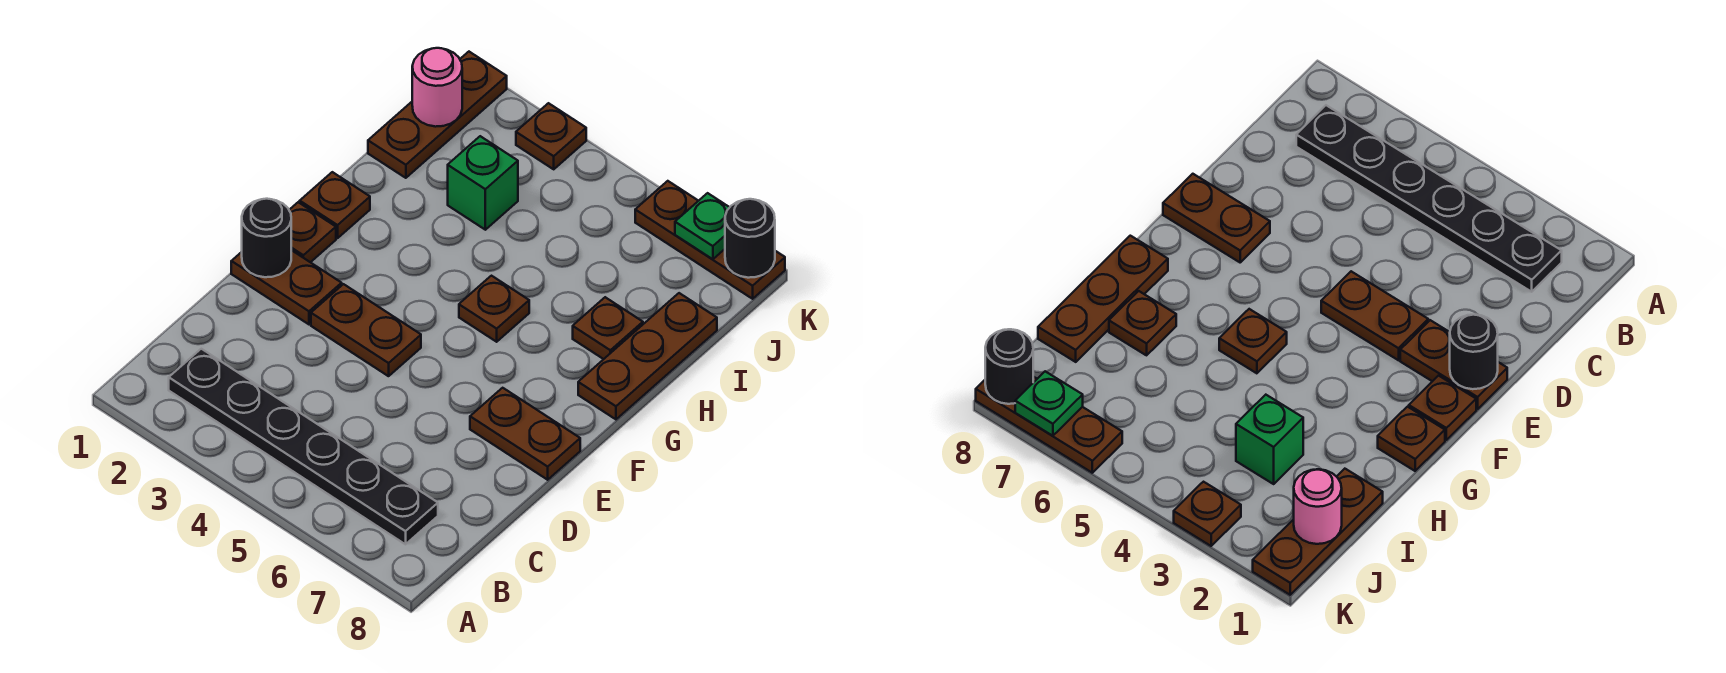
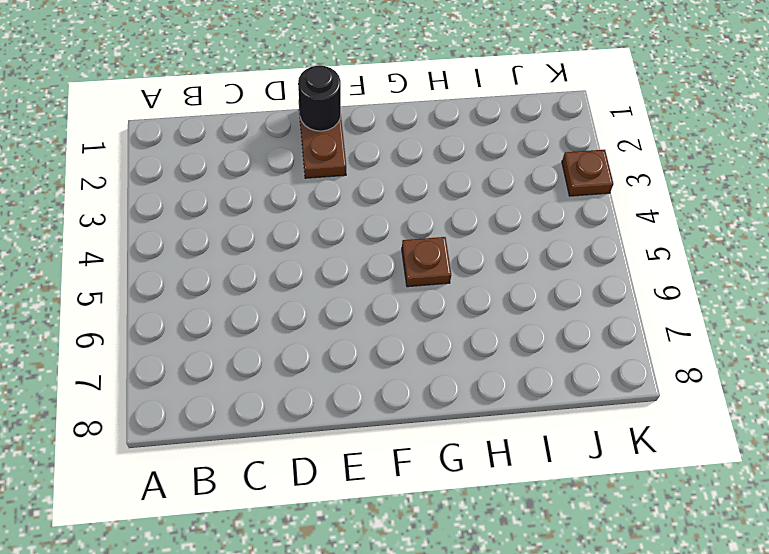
none -> black plate B2:B7 level 1
none -> brown plate E3:E4 level 1
none -> brown plate E7:E8 level 1

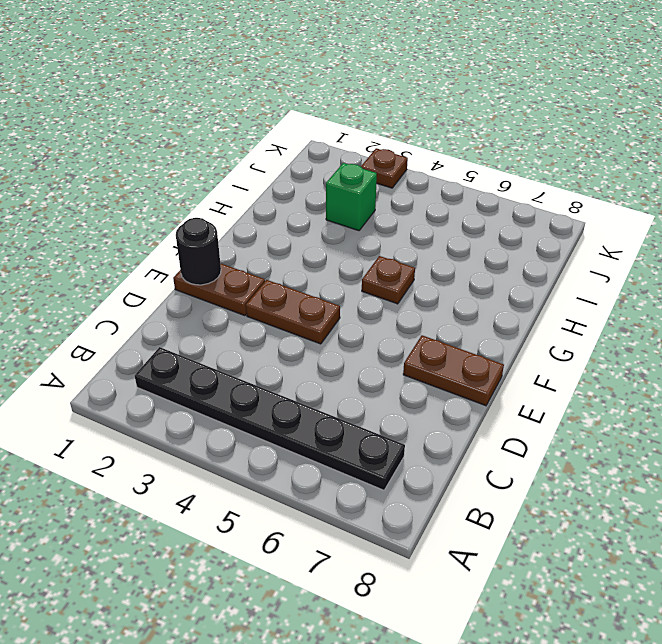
none -> brown plate F1 level 1
none -> brown plate G1 level 1
none -> brown plate G8:I8 level 1

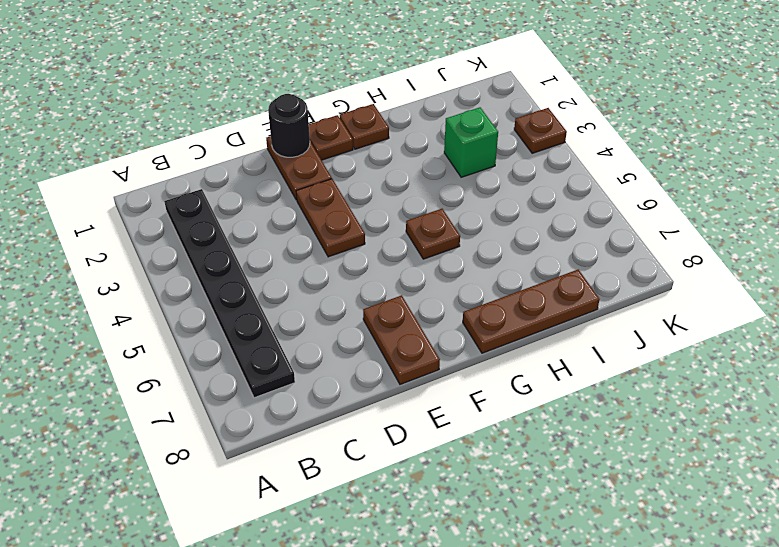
none -> brown plate H7 level 1
none -> brown plate I1:K1 level 1
none -> brown plate K6:K8 level 1

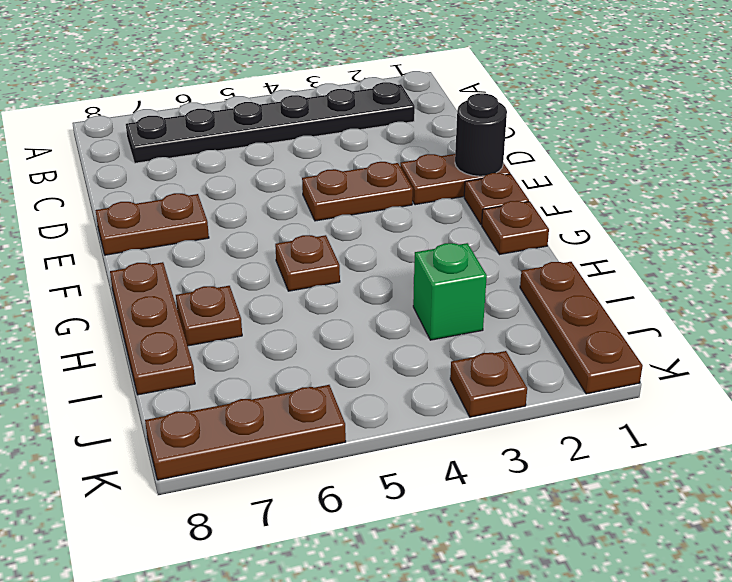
none -> pink round brick J1 level 2
none -> green plate K7 level 2
none -> black round brick K8 level 2

